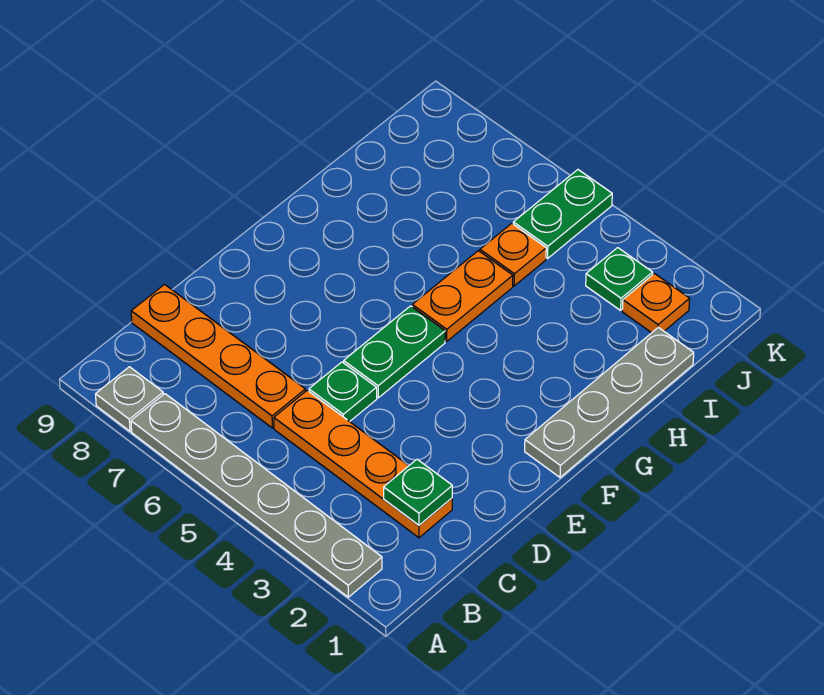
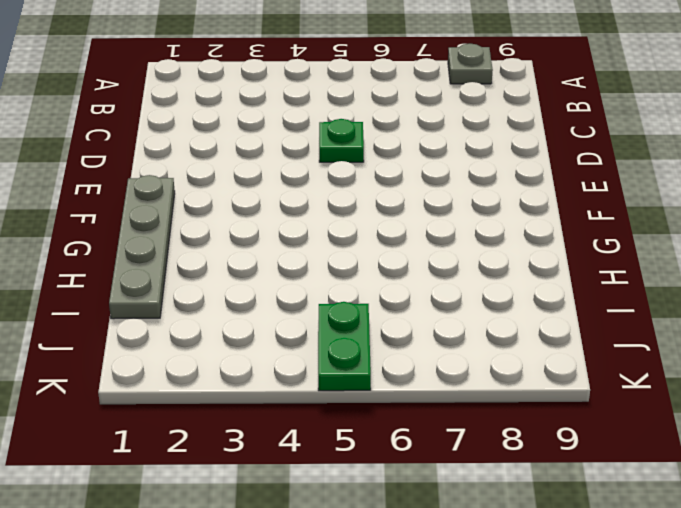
none -> grey plate A2:A7 level 1
none -> orange plate C2:C5 level 1
none -> orange plate C6:C9 level 1

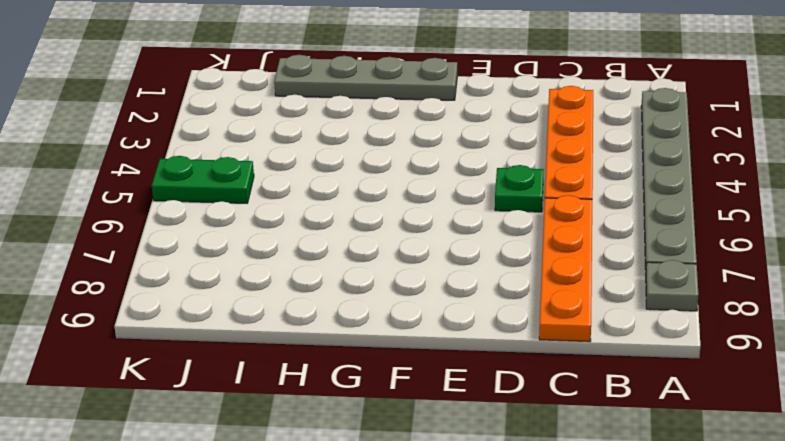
none -> green plate E5:F5 level 1
none -> orange plate G5:H5 level 1
none -> orange plate I5 level 1

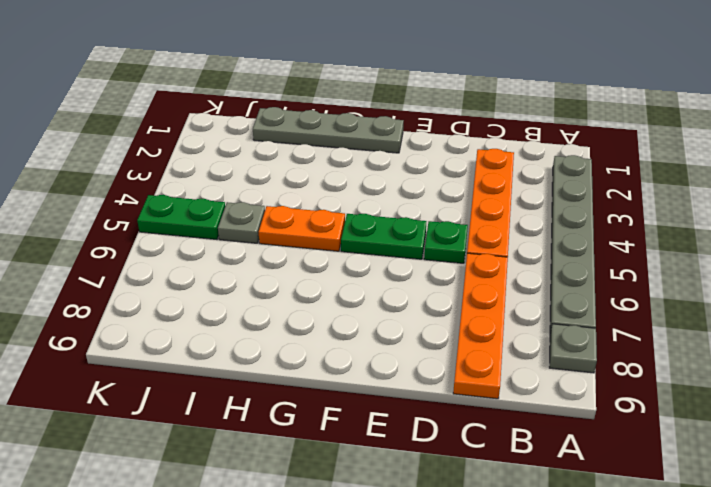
grey plate I5 level 1 -> orange plate I5 level 1
none -> orange plate J2 level 1
none -> green plate J3 level 1
none -> green plate C2 level 2

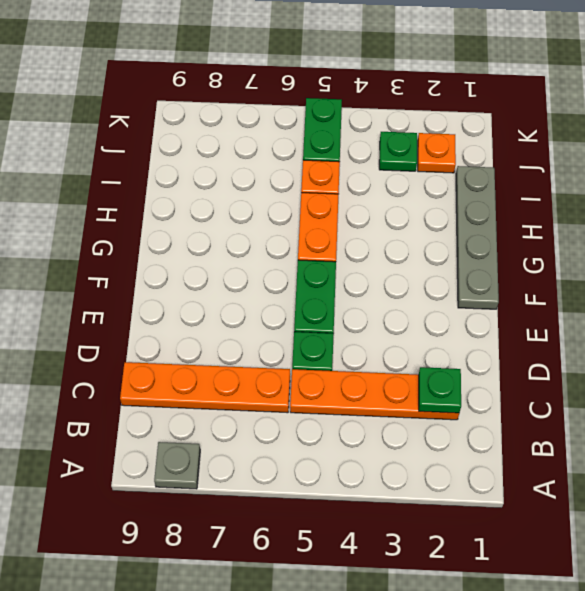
none -> grey plate A2:A7 level 1

